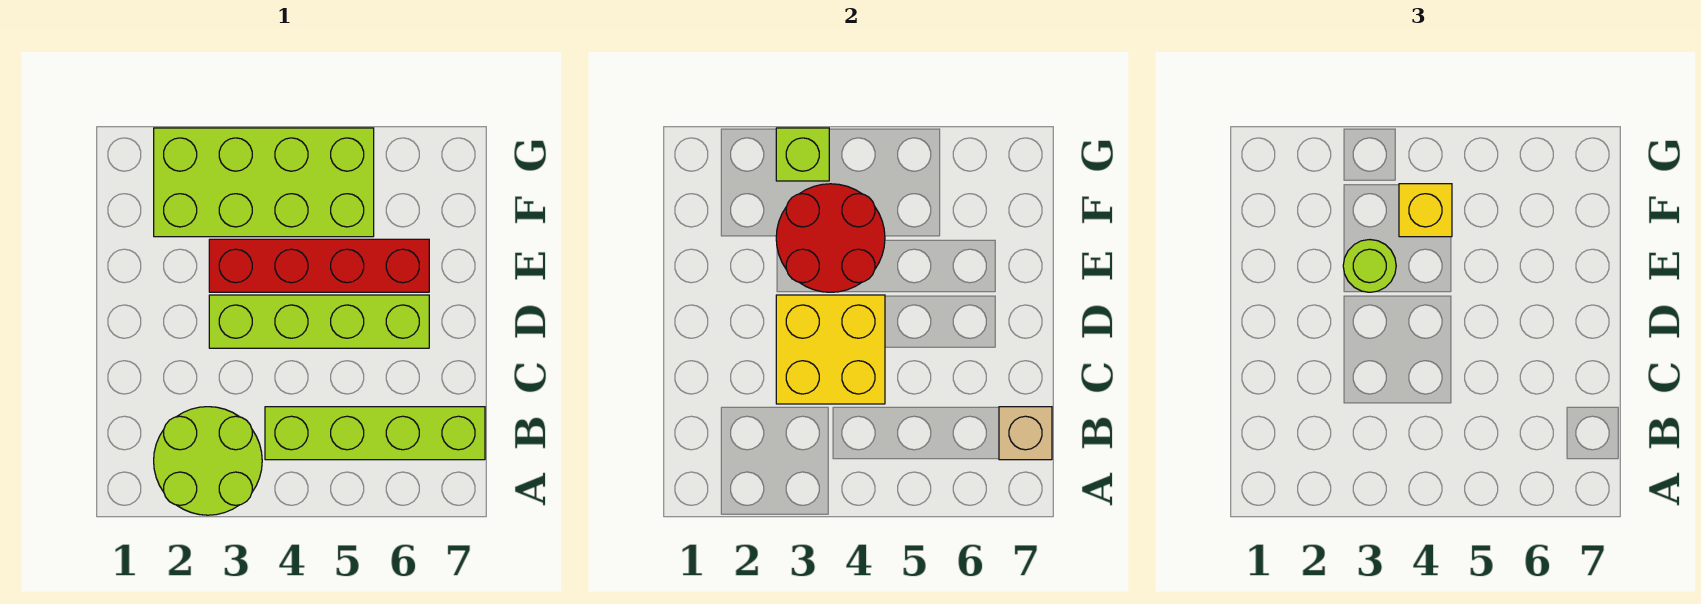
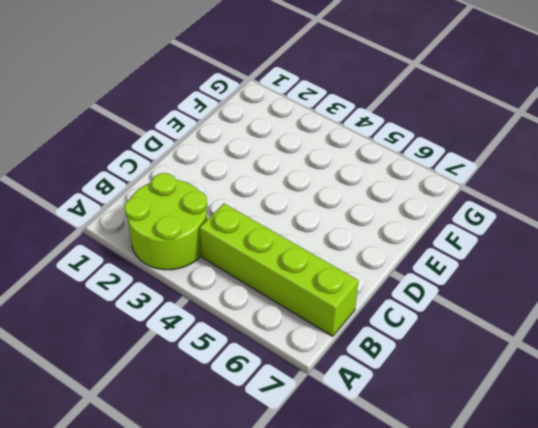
none -> lime brick D3:D6 level 1
none -> red brick E3:E6 level 1

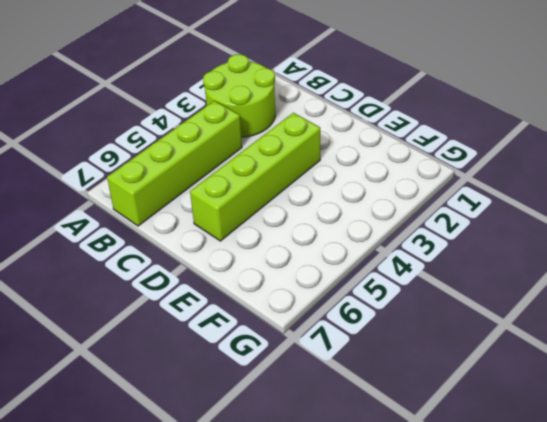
none -> red brick E3:E6 level 1
none -> lime brick F2:G5 level 1

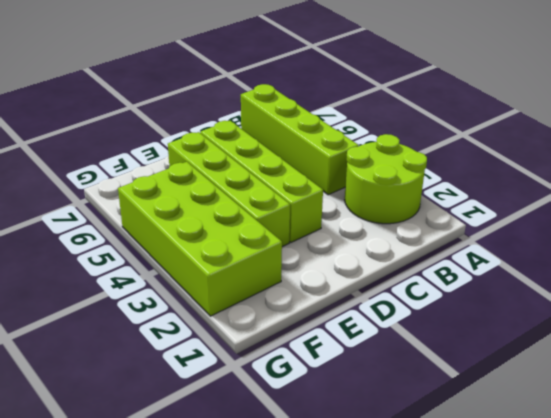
lime brick E3:E6 level 1 -> red brick E3:E6 level 1
none -> tan brick B7 level 2
none -> yellow brick C3:D4 level 2

